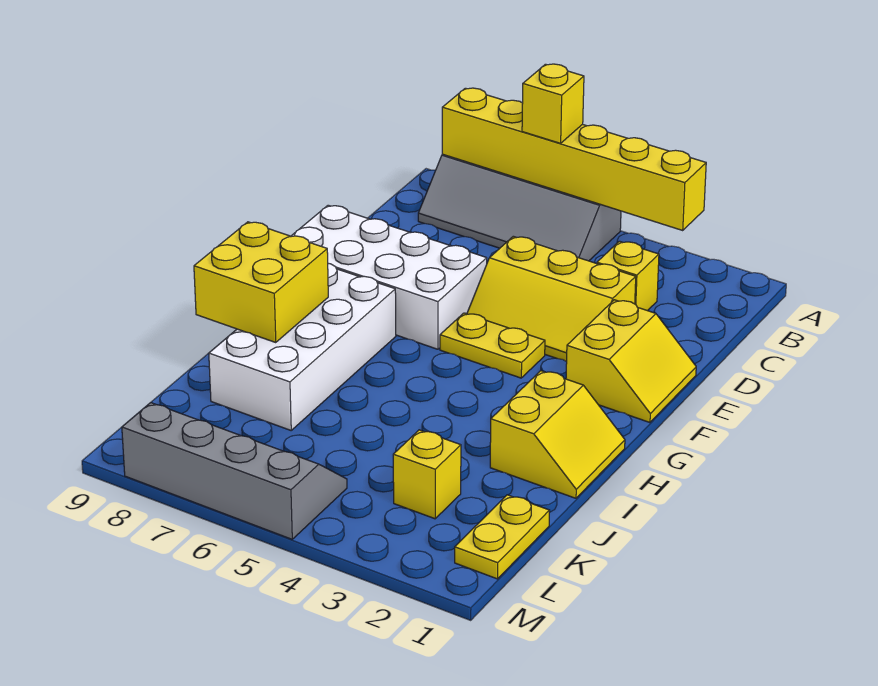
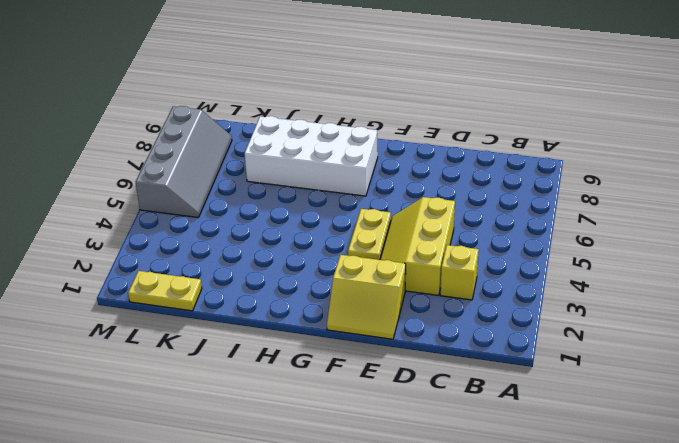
none -> grey slope A5:B8 level 1 top A
none -> white brick E6:F9 level 1
none -> yellow slope H1:I2 level 1 top 2

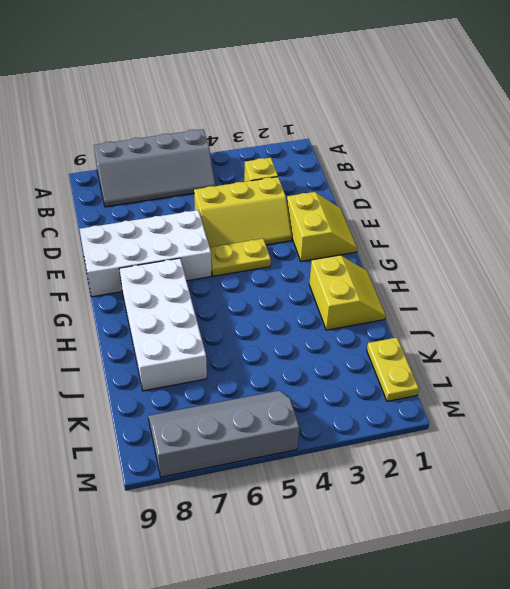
none -> yellow brick K3 level 1
none -> yellow brick A3:A8 level 2
none -> yellow brick H8:I9 level 2

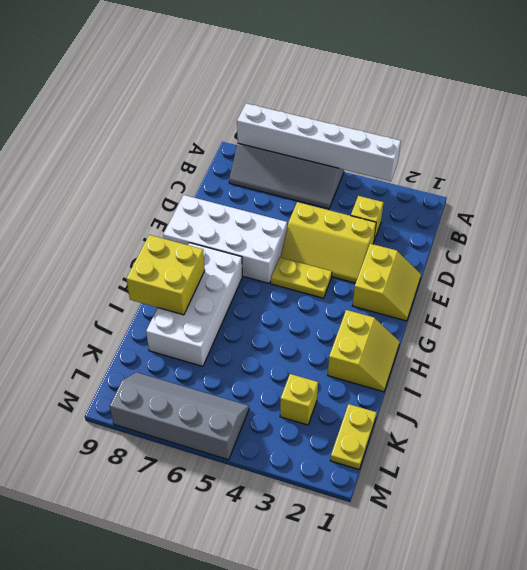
white brick A3:A8 level 2 -> yellow brick A3:A8 level 2
none -> yellow brick A6 level 3

